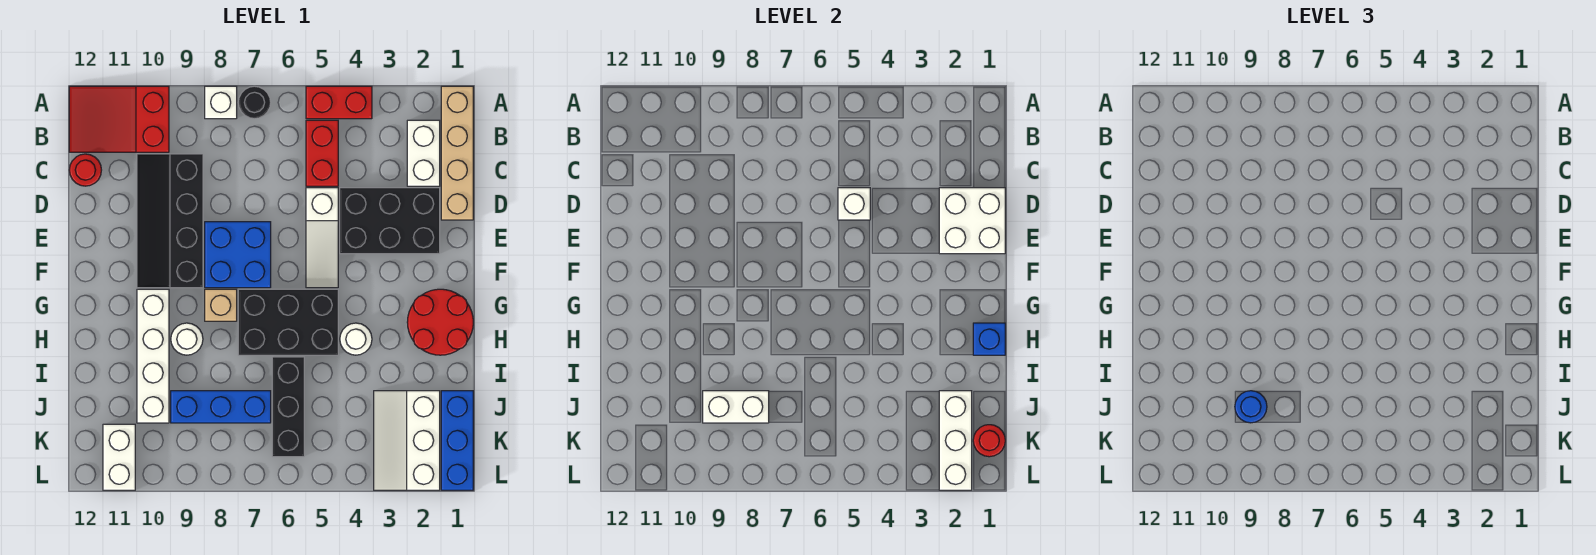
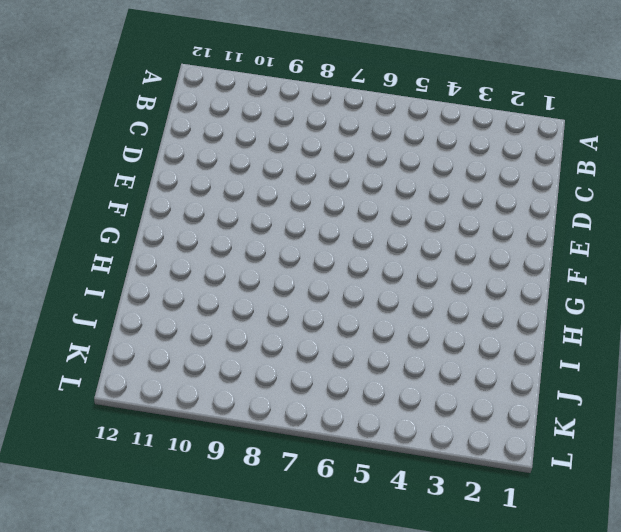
none -> tan brick A1:D1 level 1
none -> red brick A4:A5 level 1
none -> black round brick A7 level 1
none -> white brick A8 level 1

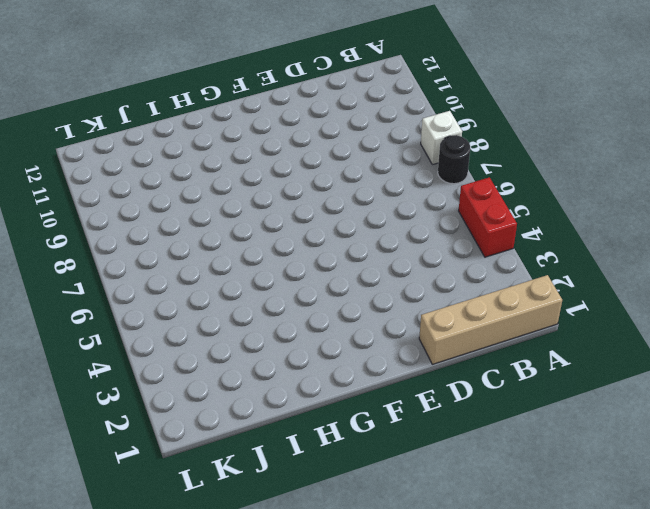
none -> red slope A10:B12 level 1 top 10
none -> white brick B2:C2 level 1
none -> red brick B5:C5 level 1
none -> black slope C9:F10 level 1 top 9

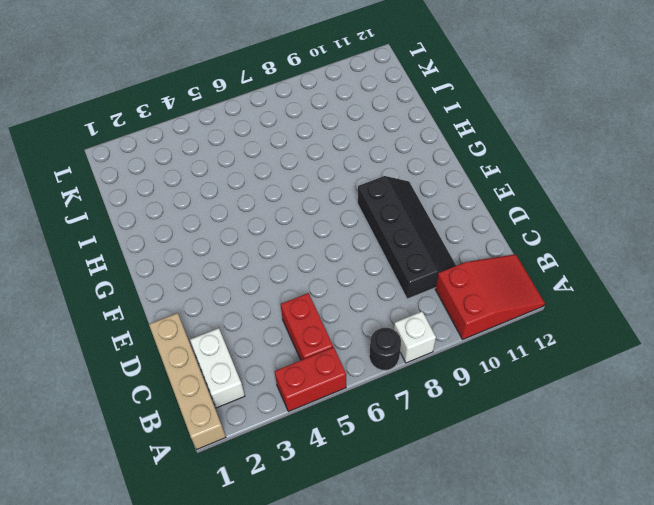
none -> red round brick C12 level 1
none -> black brick D2:E4 level 1
none -> white slope D5:F5 level 1 top D
none -> blue brick E7:F8 level 1

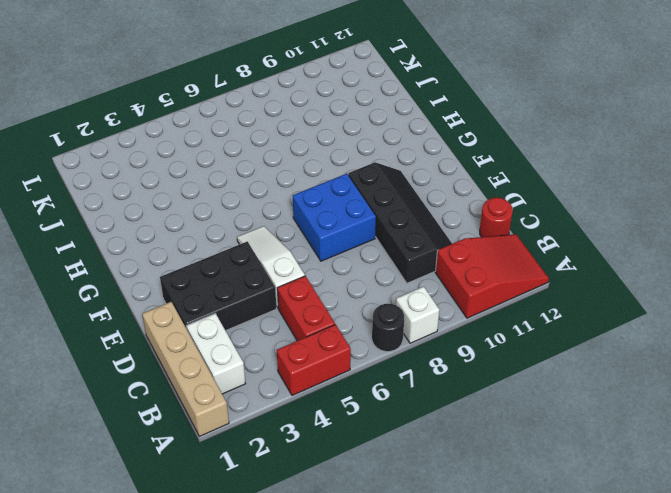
none -> red round brick G1:H2 level 1
none -> black brick G5:H7 level 1
none -> tan brick G8 level 1
none -> white brick G10:J10 level 1

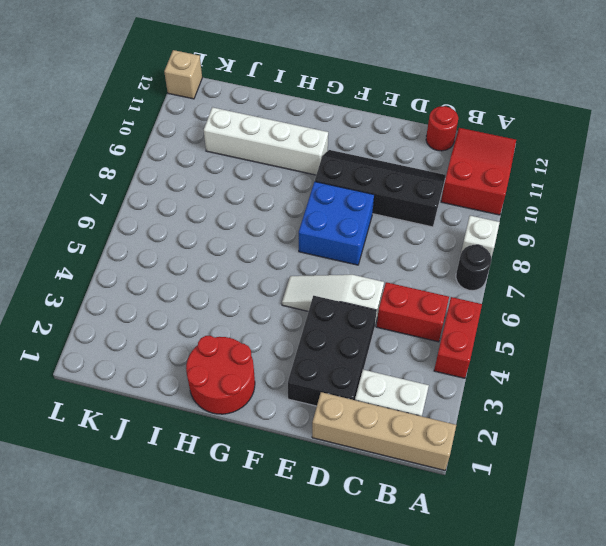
tan brick L12 level 1 -> tan brick G8 level 1
none -> black brick G5:H7 level 1
none -> white round brick H4 level 1
none -> white round brick H9 level 1
none -> black brick I6:K6 level 1

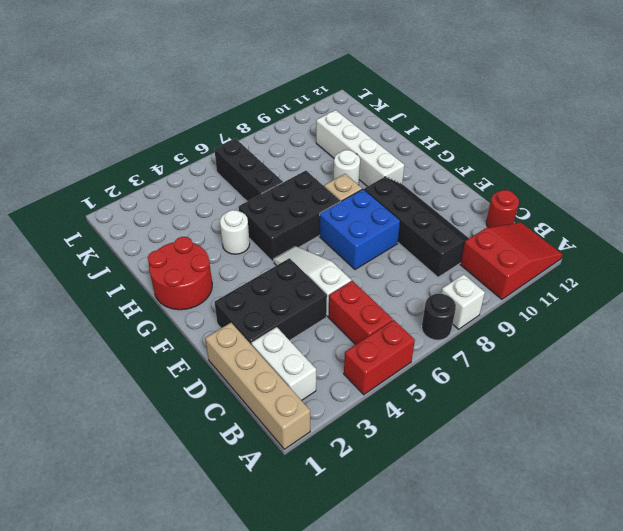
none -> blue brick J1:L1 level 1
none -> white slope J2:L3 level 1 top 2
none -> blue brick J7:J9 level 1
none -> white brick K11:L11 level 1

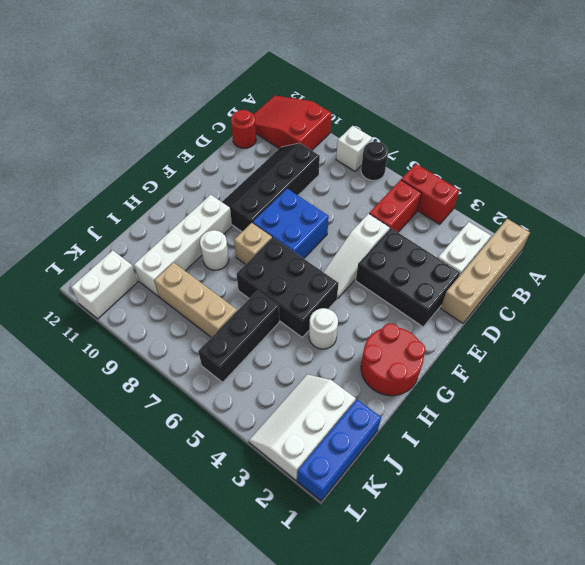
tan brick J7:J9 level 1 -> blue brick J7:J9 level 1
none -> white brick D1:E2 level 2
none -> white brick D5 level 2
none -> blue brick H1 level 2
none -> white brick J2:L2 level 2

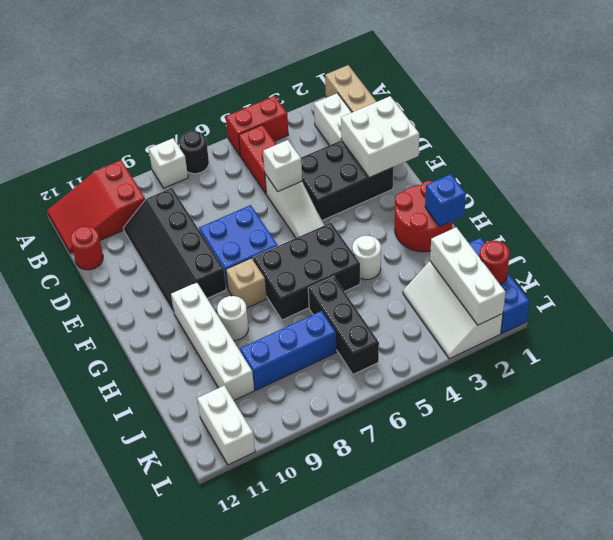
none -> white brick J8:J9 level 2
none -> blue round brick J9 level 3

